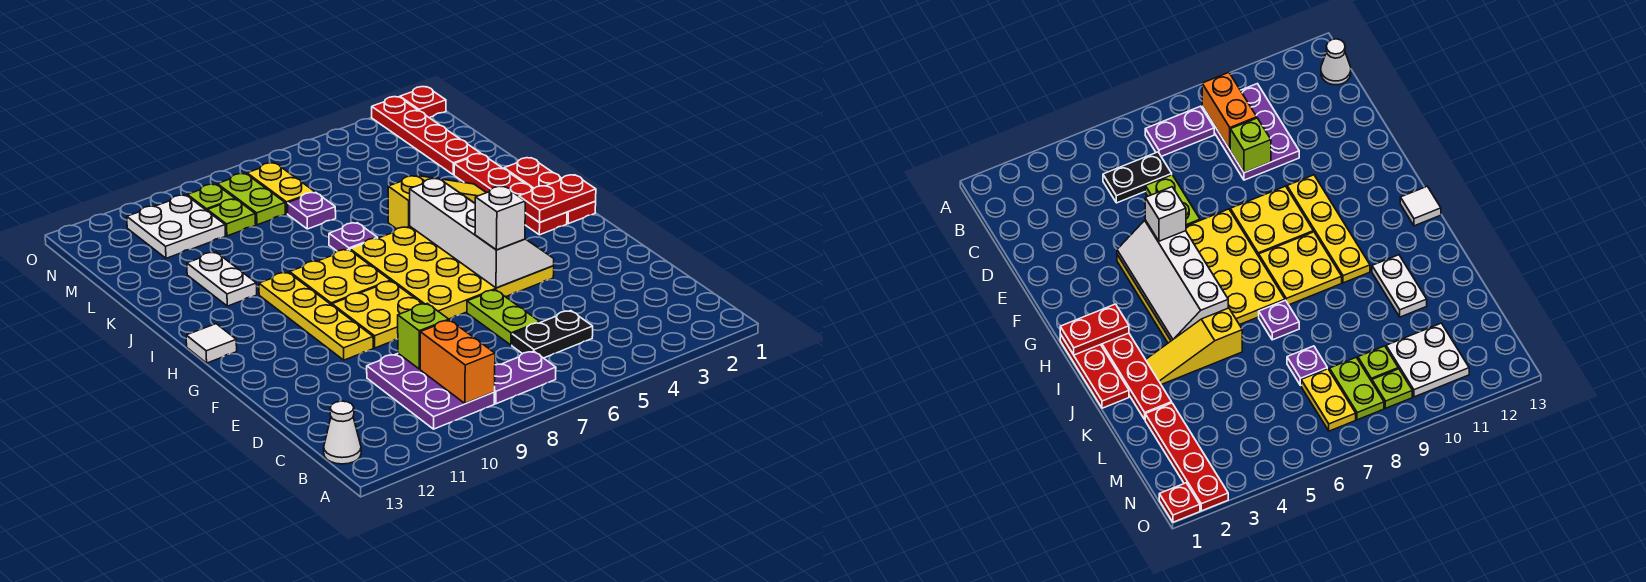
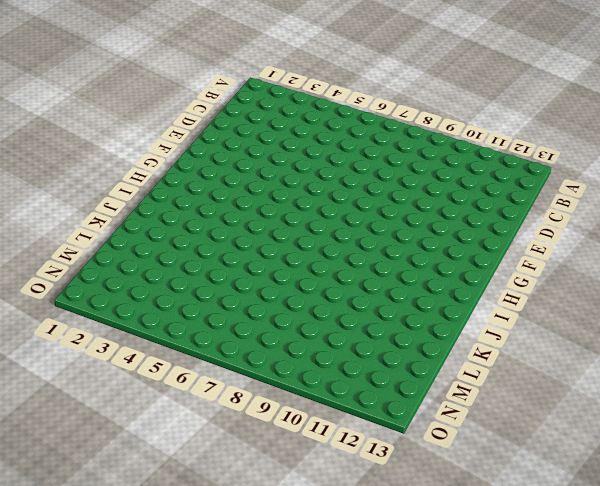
none -> purple plate B7:B8 level 1
none -> purple plate B9:D10 level 1
none -> white cone B13 level 1

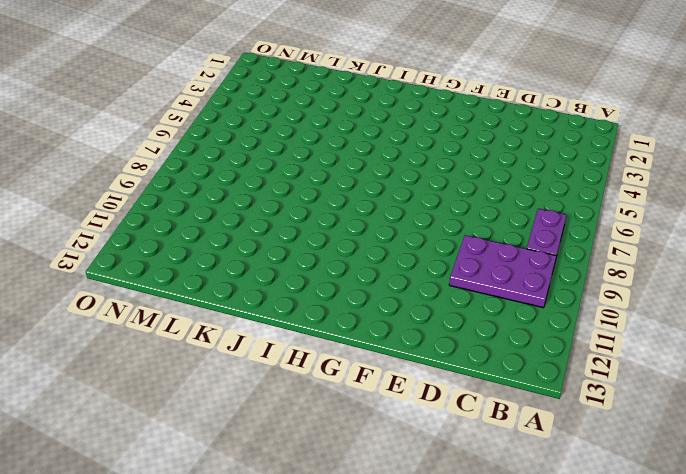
none -> white cone B13 level 1
none -> black plate C5:C6 level 1
none -> lime plate D6:E6 level 1

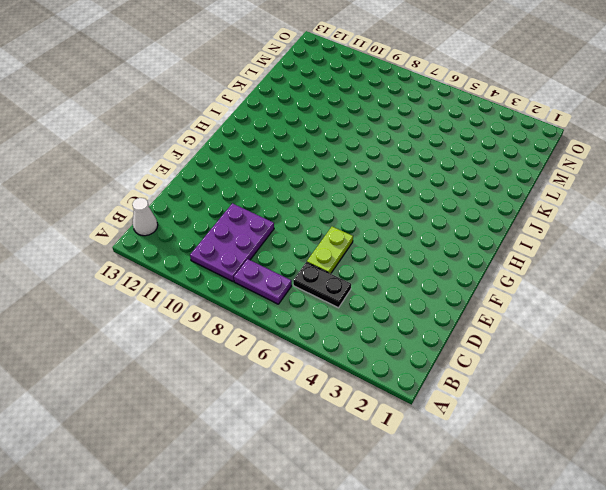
none -> yellow plate F4:I7 level 1
none -> yellow plate F8:G9 level 1
none -> yellow plate F10:I10 level 1

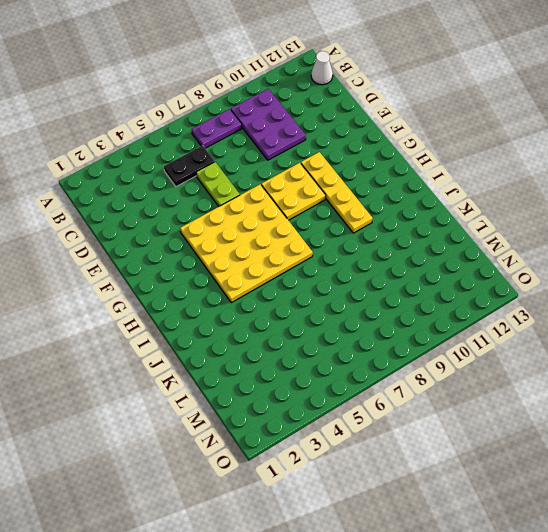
none -> red plate H1:J1 level 1
none -> red plate H2:K2 level 1
none -> yellow plate H8:I9 level 1

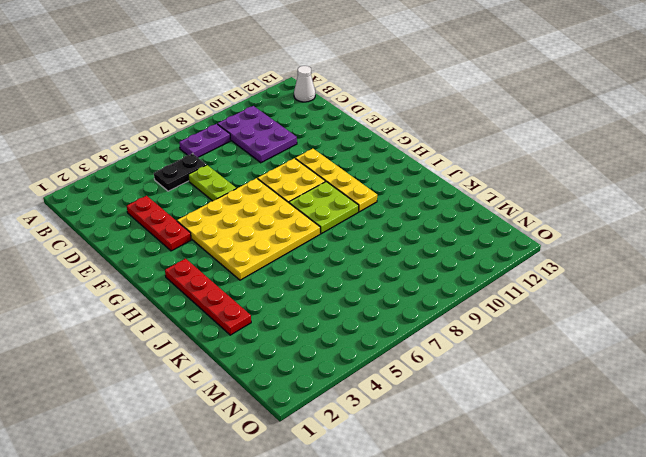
red plate D3:F3 level 1 -> red plate H1:J1 level 1
lime plate H8:I9 level 1 -> yellow plate H8:I9 level 1
none -> white tile H13 level 1
none -> yellow slope J3:J5 level 1 top 5
none -> purple plate J7 level 1

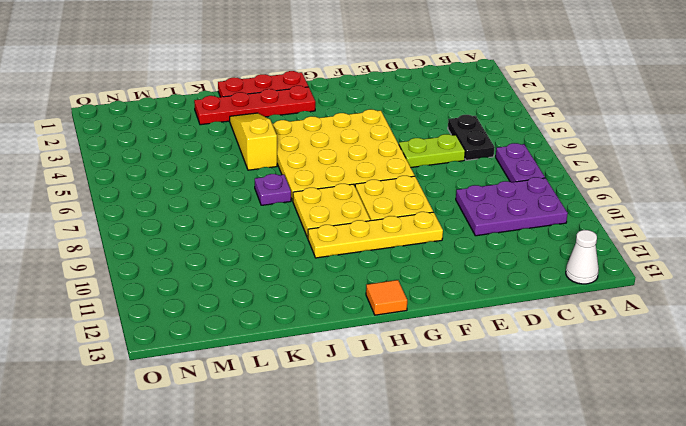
orange tile H13 level 1 -> white tile H13 level 1
none -> white plate J11:K11 level 1
none -> red plate L2:O2 level 1
none -> purple plate L7 level 1

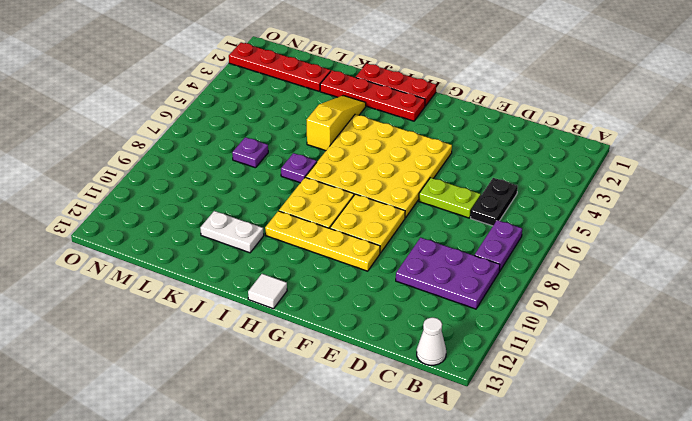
none -> yellow plate M7:N7 level 1
none -> lime plate M8:N8 level 1
none -> lime plate M9 level 1

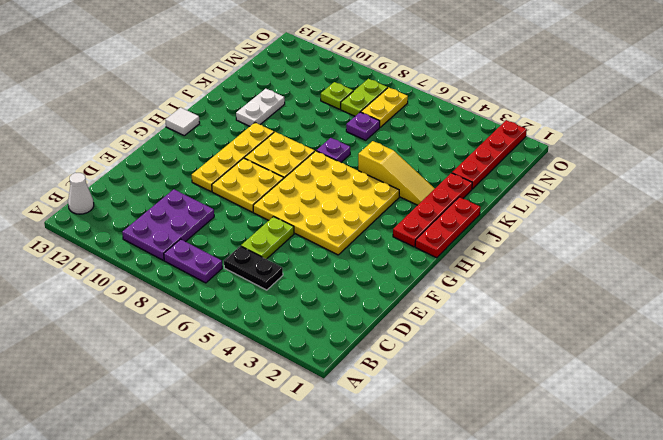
none -> white plate M10:N11 level 1
none -> lime plate N9 level 1
none -> red plate O1 level 1

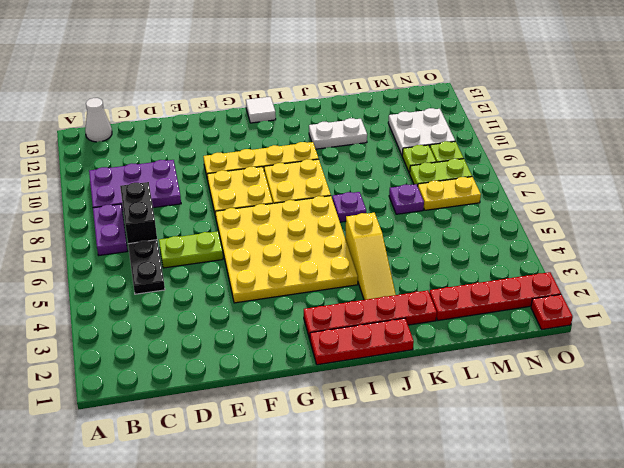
black brick C7:C8 level 1 -> none
none -> orange brick B9:C9 level 2
none -> lime brick D9 level 2
none -> white slope F4:I5 level 2 top 5

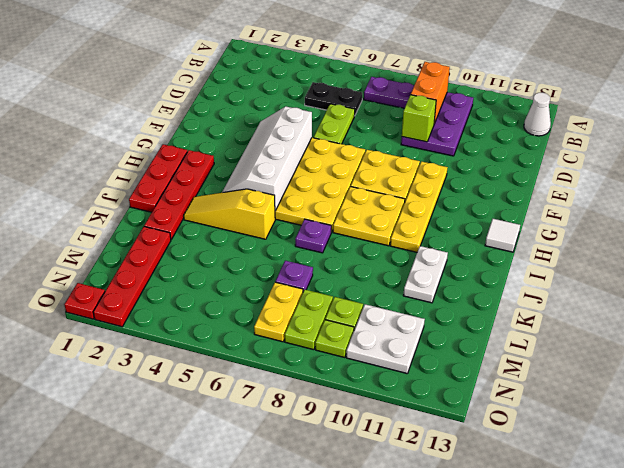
none -> red plate H1:H2 level 2
none -> white brick F5 level 3

